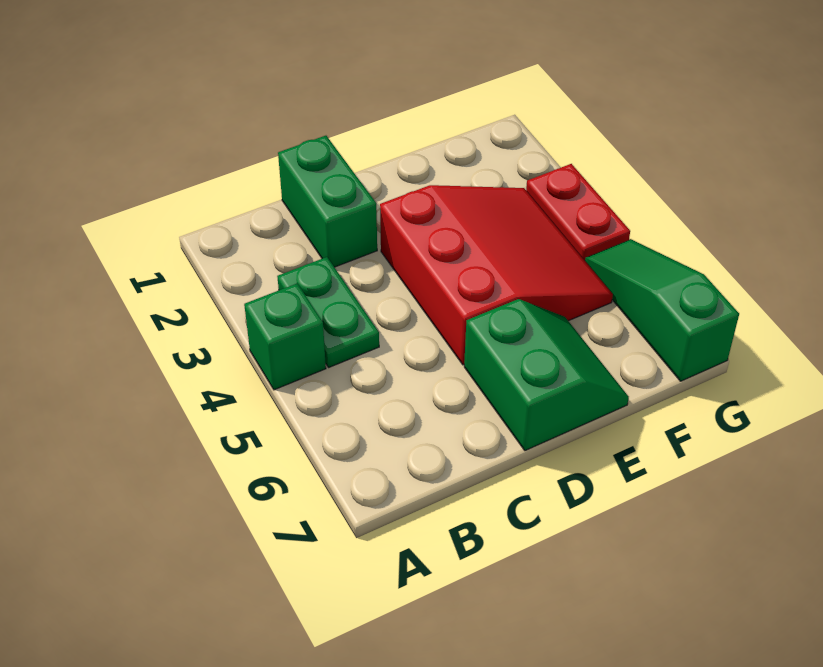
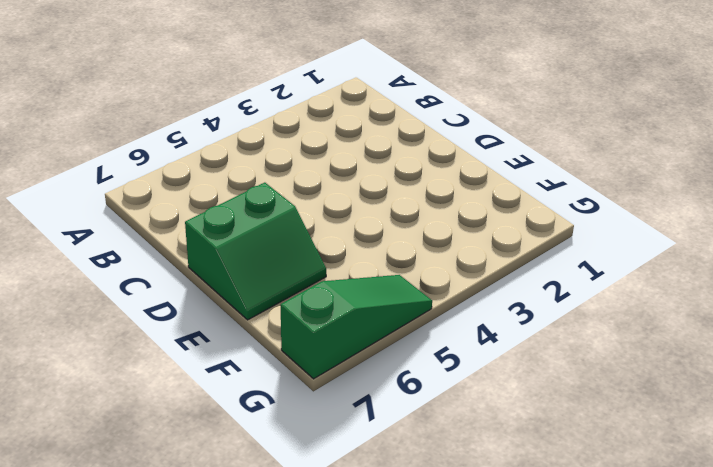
none -> green brick A4 level 1
none -> green plate B3:B4 level 1

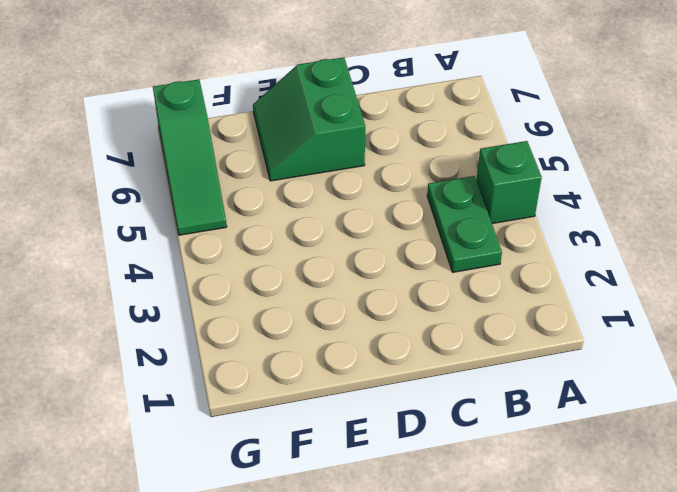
none -> green brick C1:C2 level 1
none -> red slope D3:F5 level 1 top D

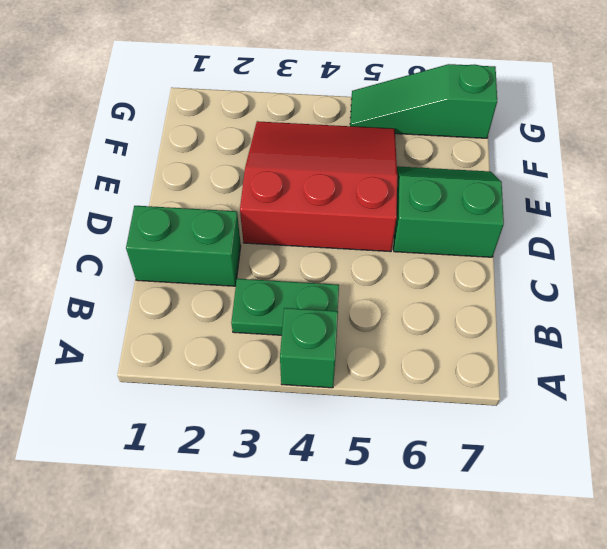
none -> red plate G3:G4 level 1

